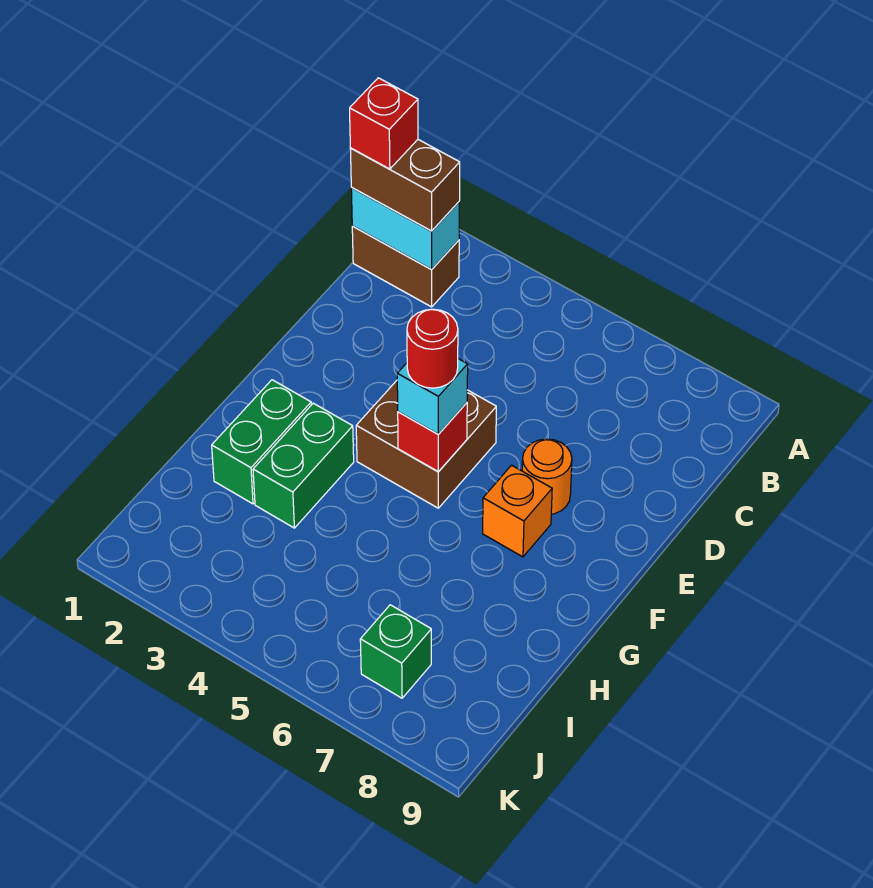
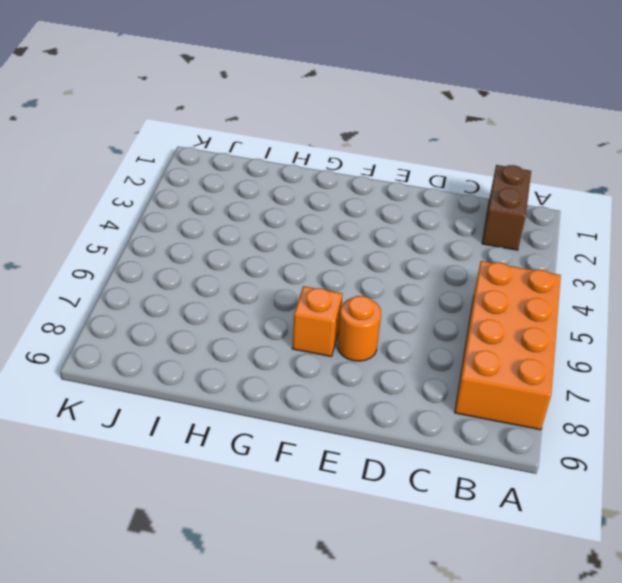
orange brick A5:B8 level 1 -> none
none -> brown brick E4:F5 level 1
none -> green brick G2:H2 level 1
none -> green brick G3:H3 level 1

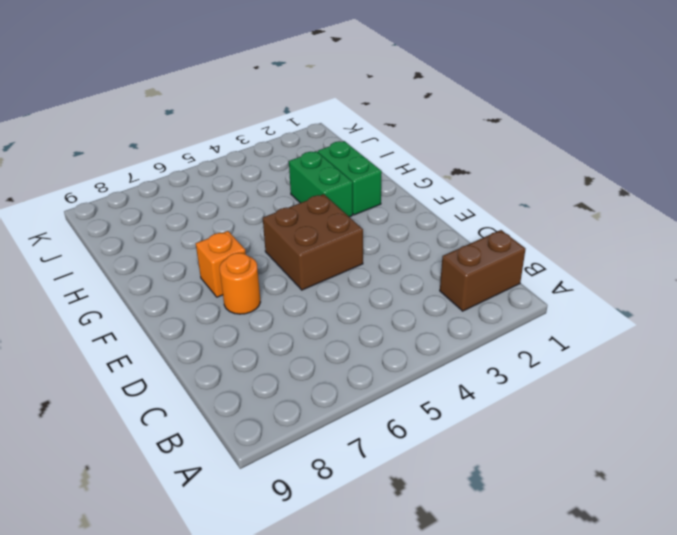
none -> green brick J7 level 1
none -> cyan brick B1:B2 level 2
none -> red brick F5 level 2

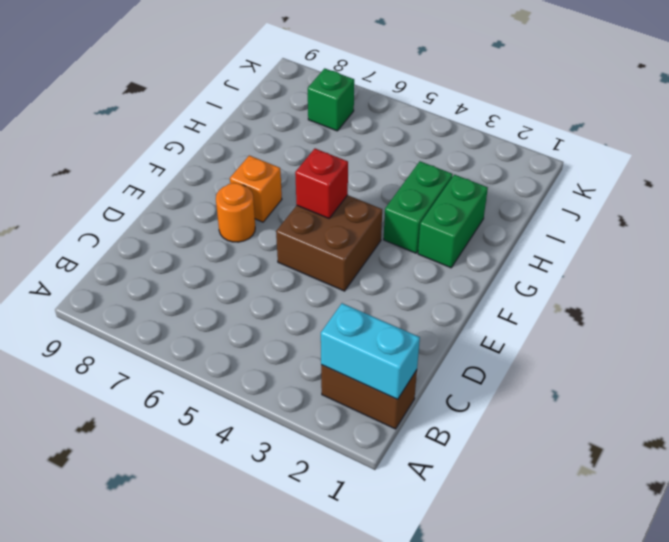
none -> brown brick B1:B2 level 3
none -> cyan brick F5 level 3
none -> red brick B1 level 4

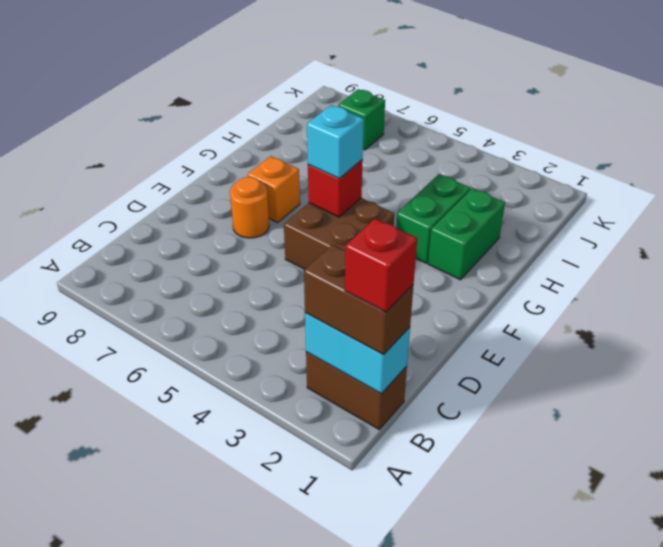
none -> red round brick F5 level 4

